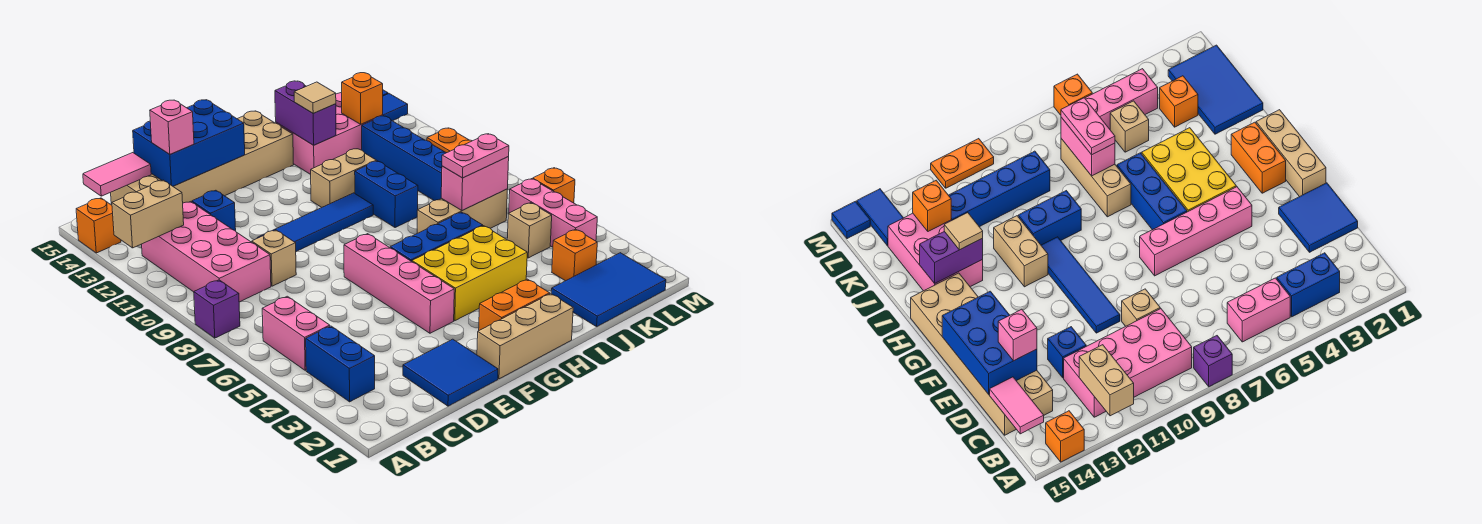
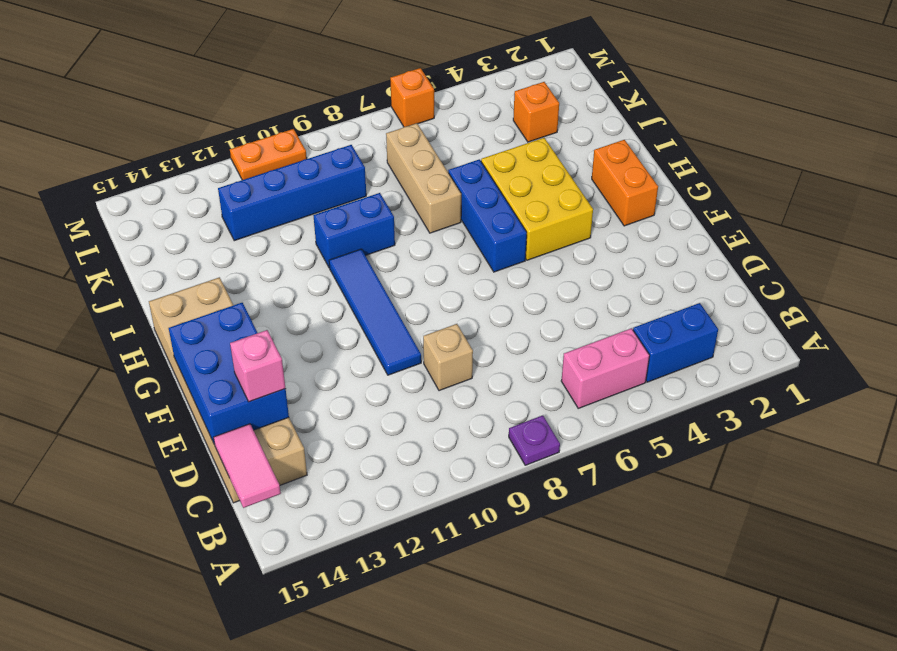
purple plate A8 level 1 -> purple brick A8 level 1
none -> orange brick A14 level 1
none -> pink brick B9:C12 level 1
none -> blue tile D1:E2 level 1
none -> blue brick D12 level 1

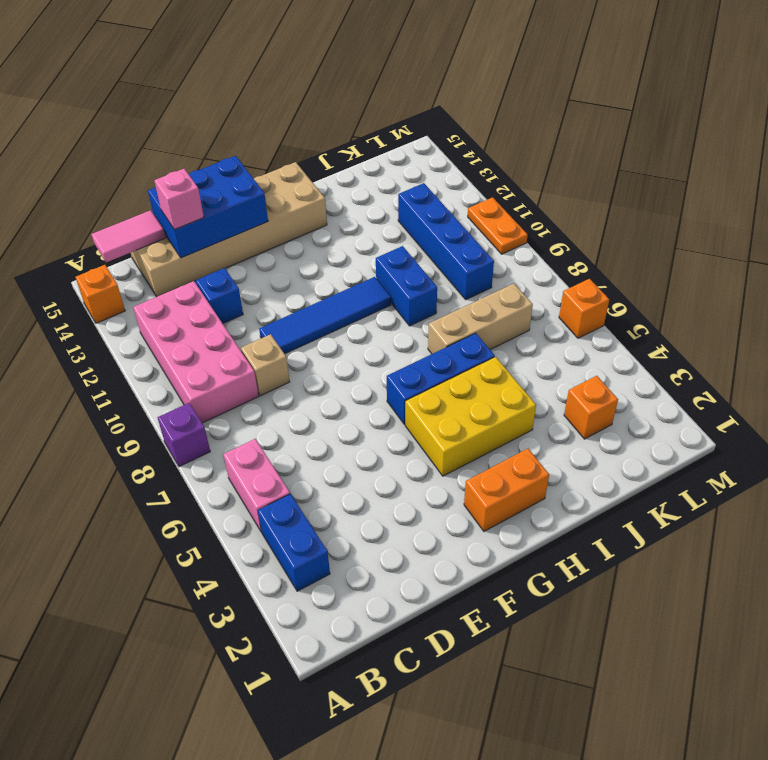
none -> blue tile D1:E2 level 1
none -> tan brick F1:H1 level 1
none -> pink brick F4:F7 level 1
none -> tan brick H11:I11 level 1

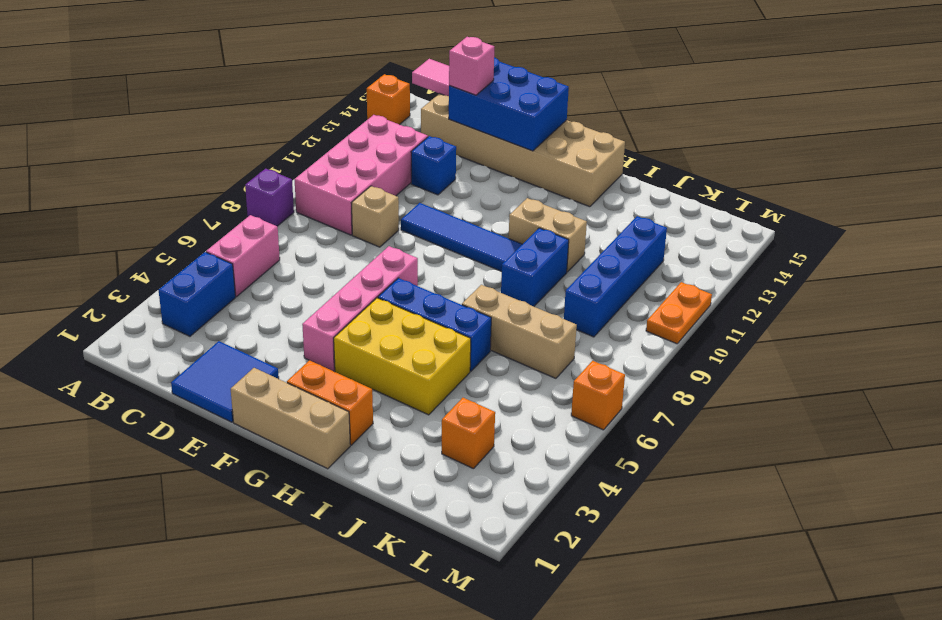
none -> pink brick I13:K14 level 1
none -> blue tile J1:L2 level 1
none -> tan brick K5 level 1
none -> pink brick L4:L6 level 1

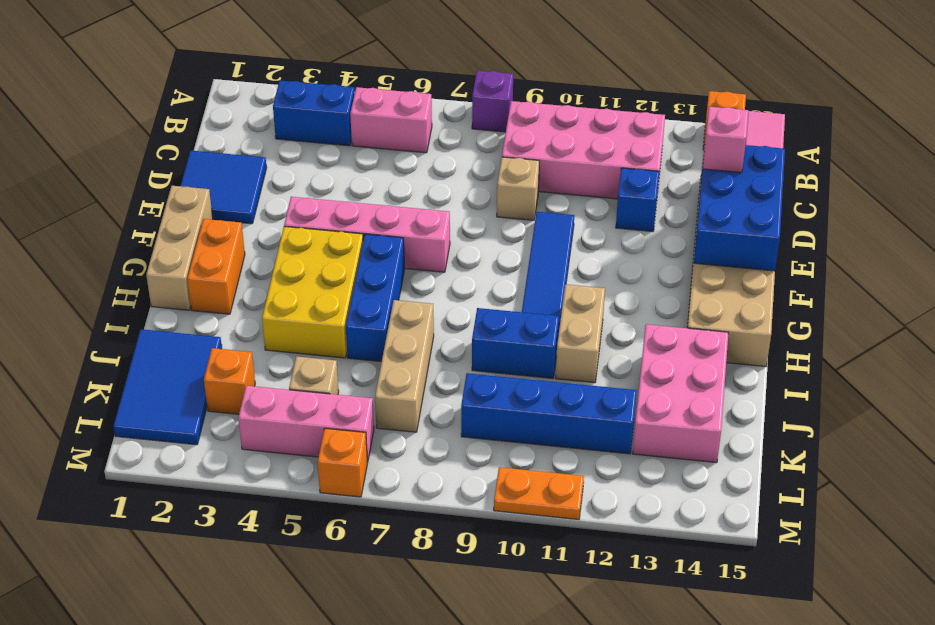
none -> blue tile L14:M14 level 1
none -> blue tile M15 level 1
none -> tan brick A12:B12 level 2
none -> purple brick I13:I14 level 2

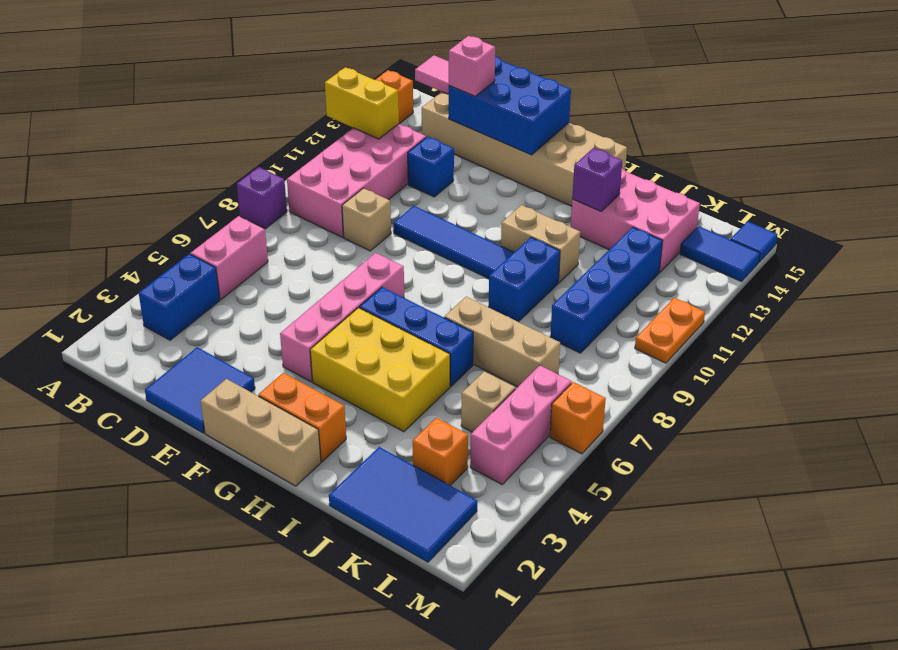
yellow brick A12:B12 level 2 -> tan brick A12:B12 level 2
purple brick I13 level 2 -> purple brick I13:I14 level 2
none -> pink brick J7:K7 level 2
none -> orange brick K13 level 2
none -> tan tile I13 level 3
none -> pink plate J7:K7 level 3

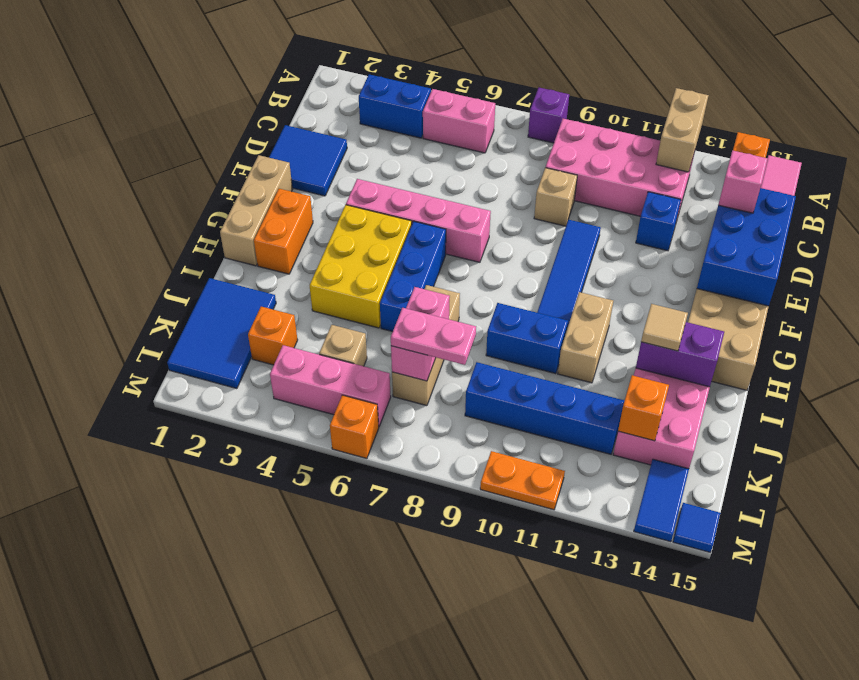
pink plate K7:K8 level 3 -> pink plate J7:K7 level 3

